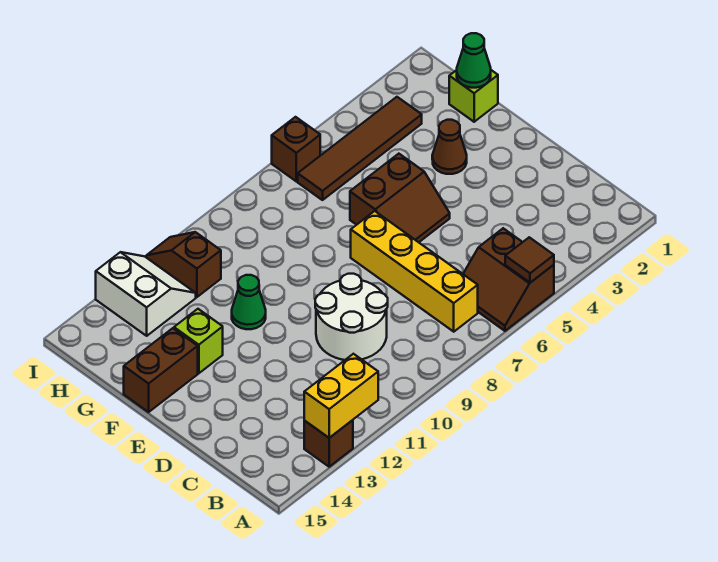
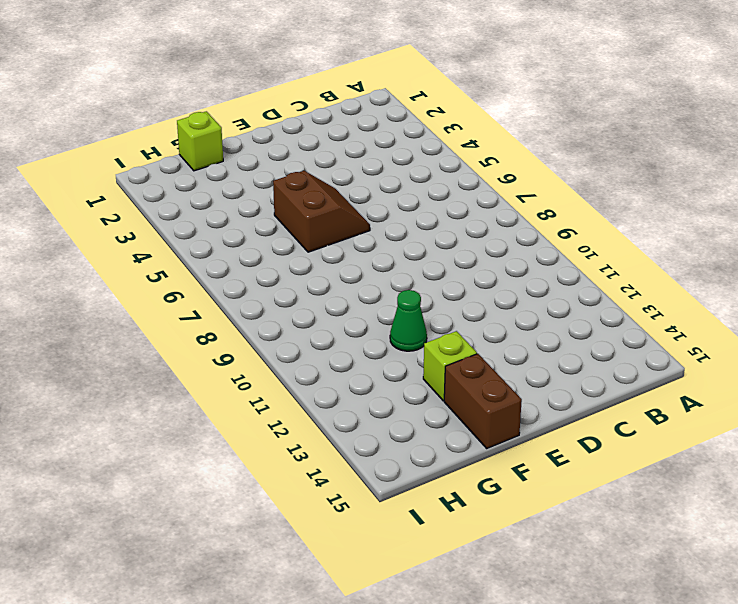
none -> brown slope A5:B6 level 1 top 5
none -> brown brick A13 level 1
none -> yellow brick B7:E7 level 1

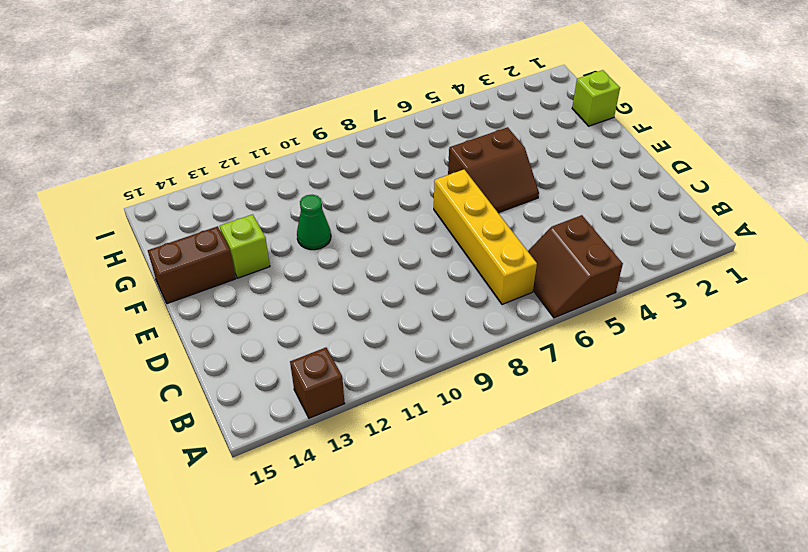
none -> white round brick C9:D10 level 1
none -> brown cone F3 level 1
none -> brown tile H3:H6 level 1

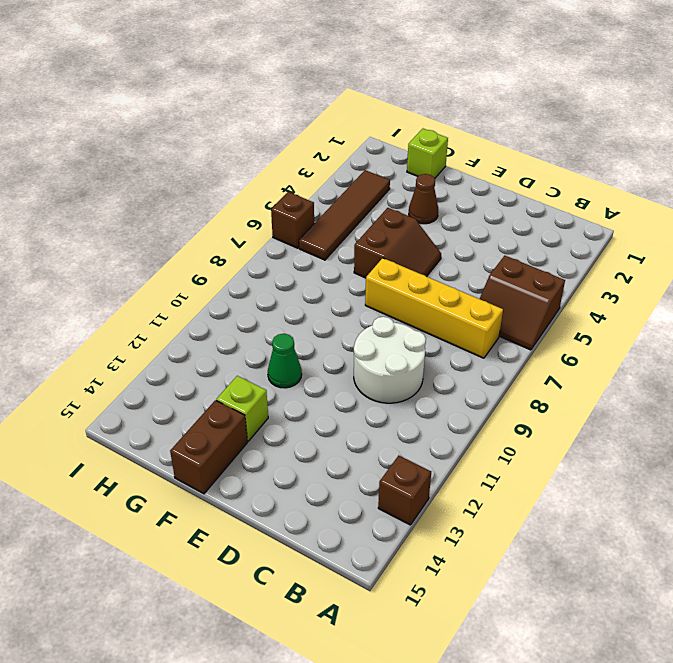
none -> brown slope H11:I11 level 1 top H
none -> white slope H12:I13 level 1 top 13
none -> brown tile A5 level 2

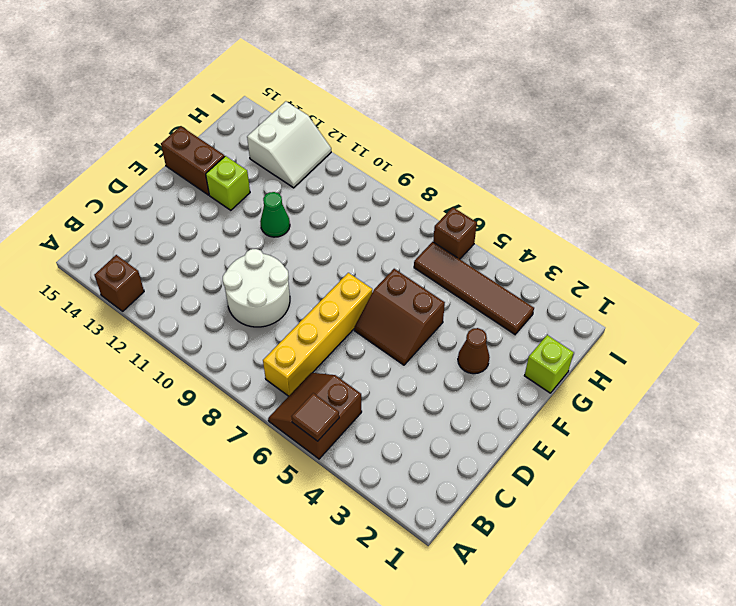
none -> brown slope H11:I11 level 1 top H
none -> yellow brick A12:A13 level 2
none -> green cone G1 level 2

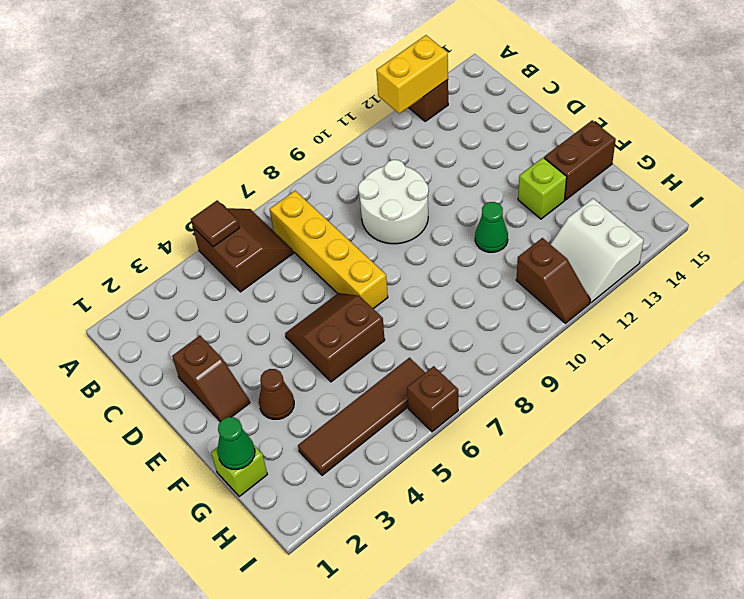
brown slope D2:E2 level 1 top D -> none

